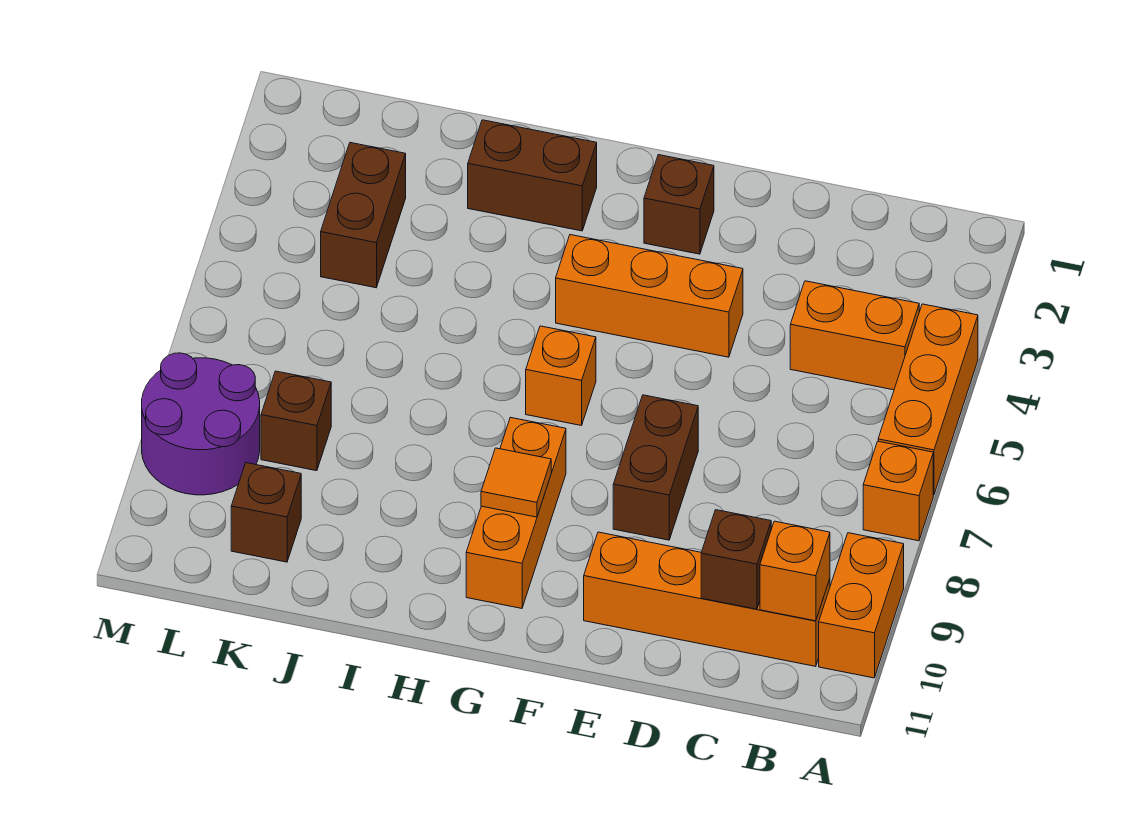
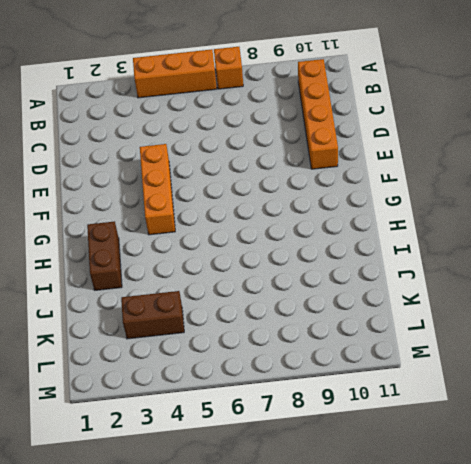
none -> orange brick A9:A10 level 1
none -> orange brick B4:C4 level 1
none -> brown brick E7:E8 level 1

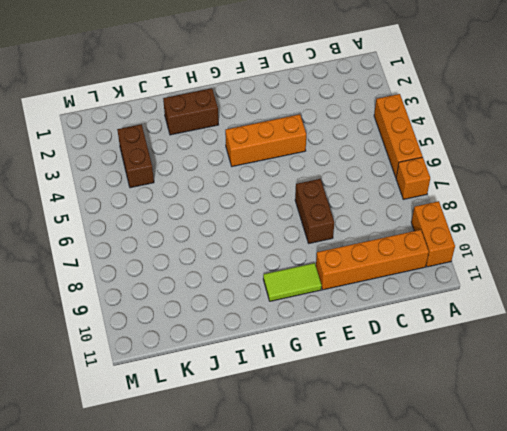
lime tile F10:G10 level 1 -> orange brick G8:G10 level 1
none -> orange brick B4:C4 level 1
none -> brown brick F2 level 1
none -> orange brick G6 level 1

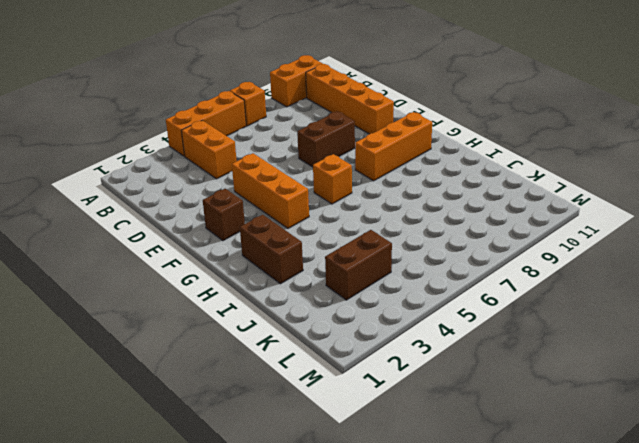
none -> brown brick K8 level 1
none -> brown brick K10 level 1
none -> purple round brick L8:M9 level 1

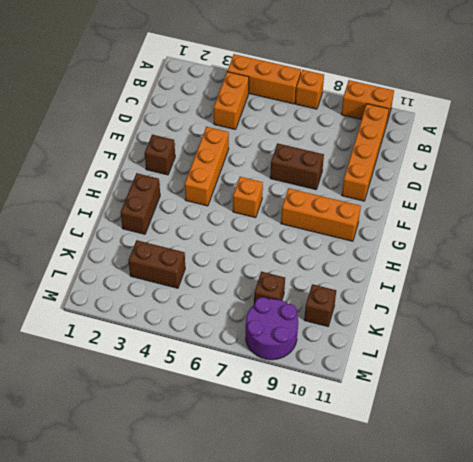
none -> orange brick B10 level 2
none -> brown brick C10 level 2
none -> orange tile G9 level 2

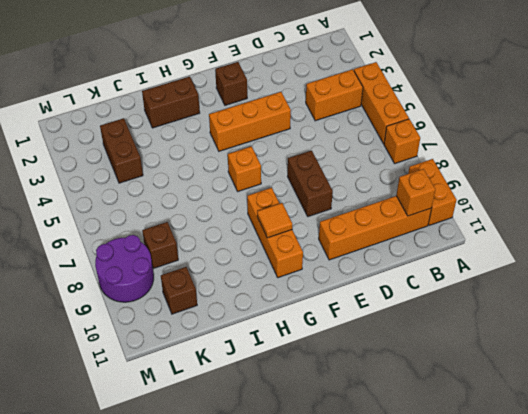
none -> brown brick C10 level 2

